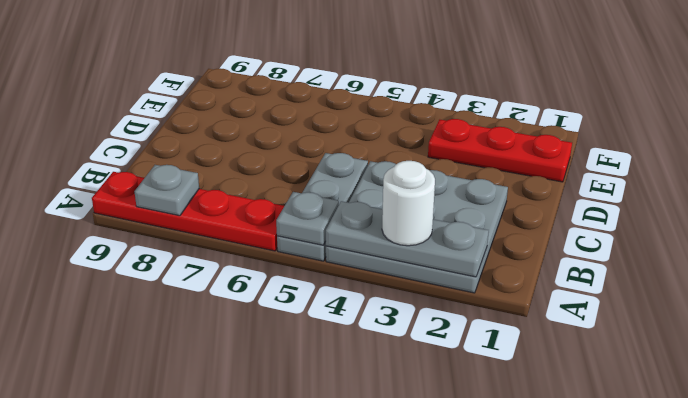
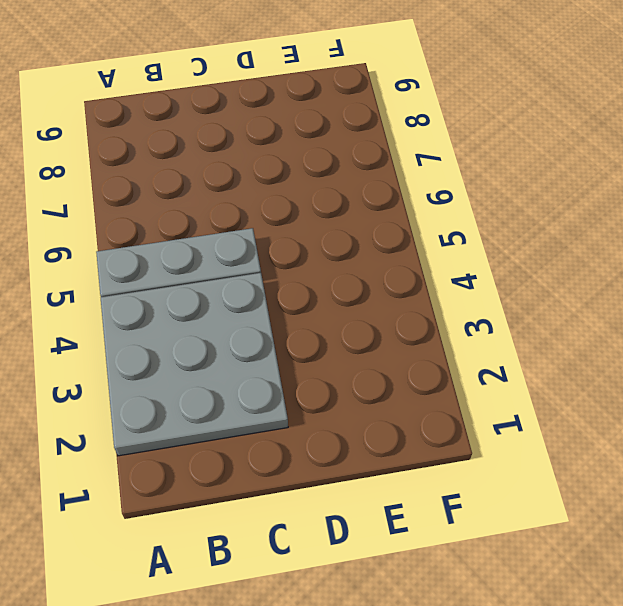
none -> red plate A6:A9 level 1
none -> red plate E1:E3 level 1

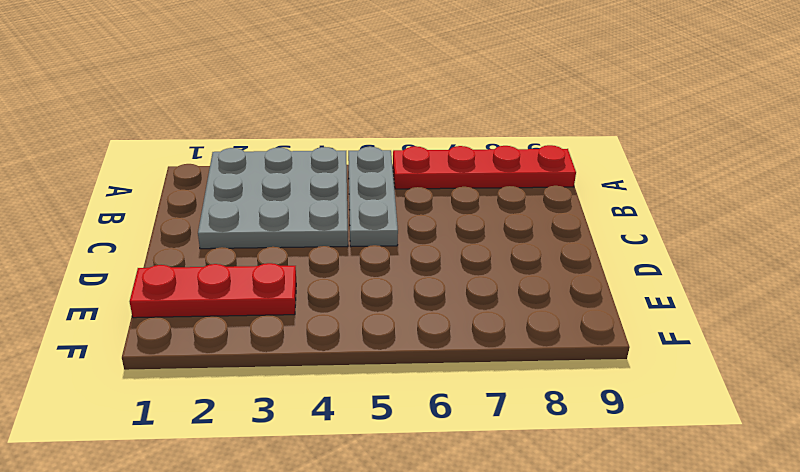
none -> grey plate A2:A4 level 2
none -> grey plate A5 level 2

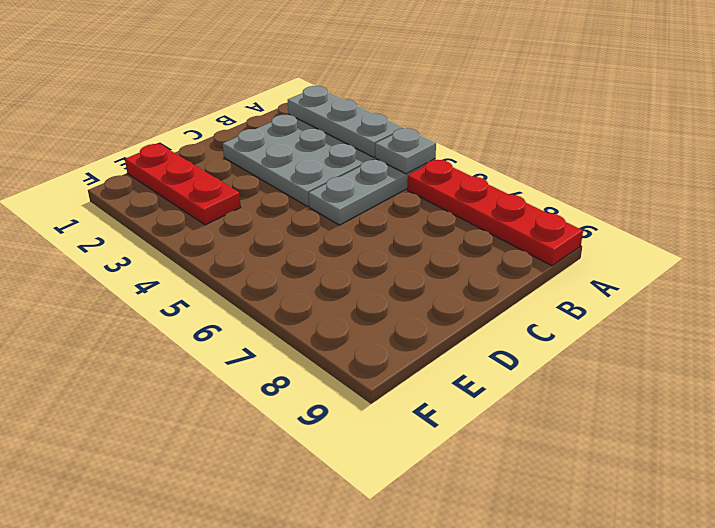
none -> grey plate A8 level 2
none -> white round brick A3 level 3

